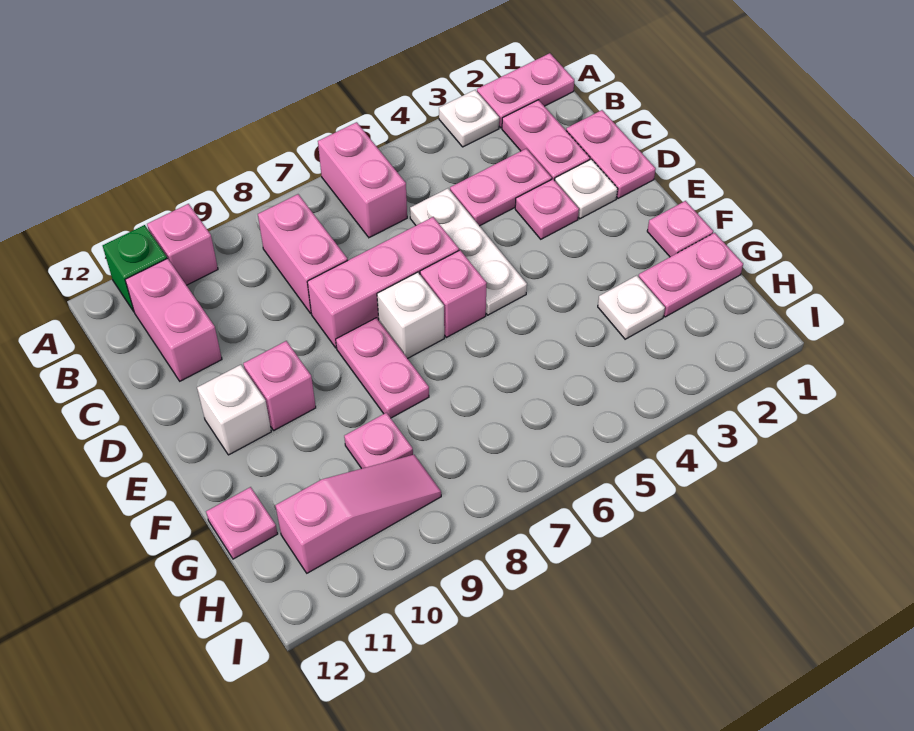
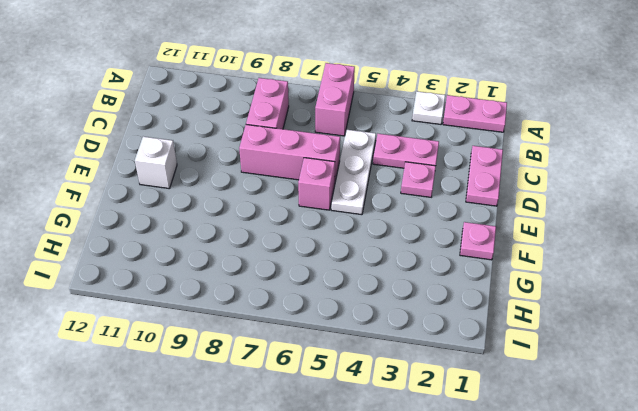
none -> pink brick A10 level 1
none -> green brick A11 level 1
none -> pink plate B2:C2 level 1

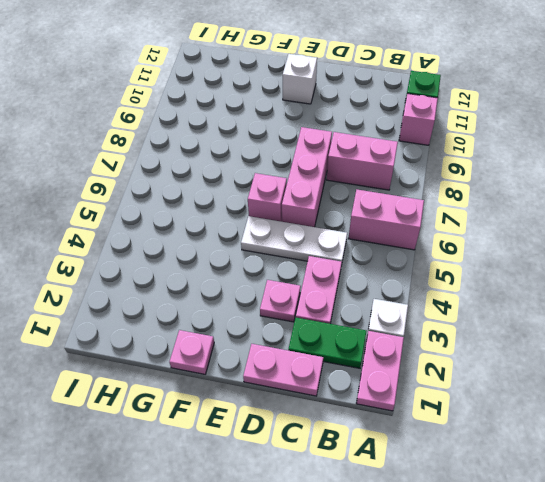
green plate B2:C2 level 1 -> pink plate B2:C2 level 1
none -> pink brick B11:C11 level 1
none -> white plate D2 level 1
none -> white brick E7 level 1

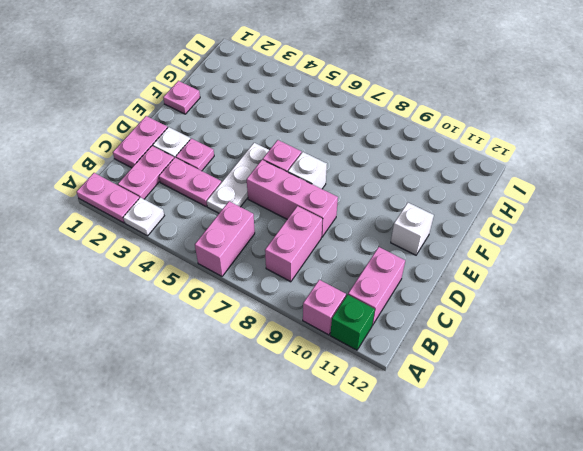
none -> pink plate E8:F8 level 1
none -> pink brick E10 level 1
none -> pink plate G1:G2 level 1

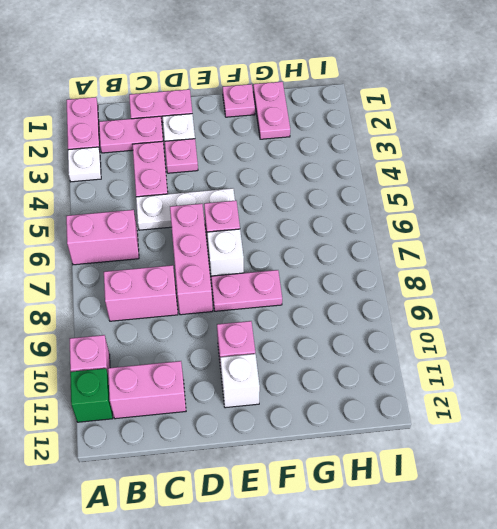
none -> white plate G3 level 1
none -> pink plate G9 level 1
none -> pink plate G12 level 1

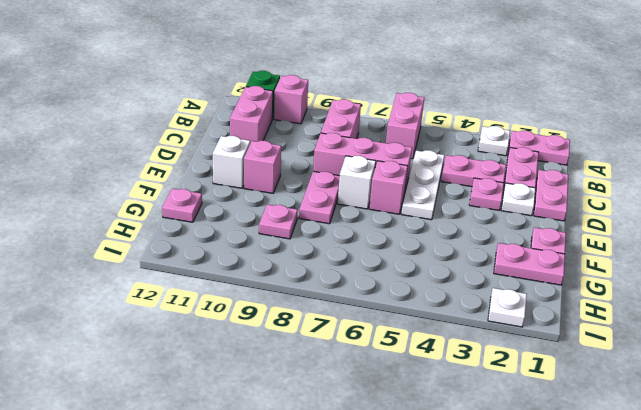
white plate I2 level 1 -> white plate G3 level 1
none -> pink slope H9:H11 level 1 top 11

